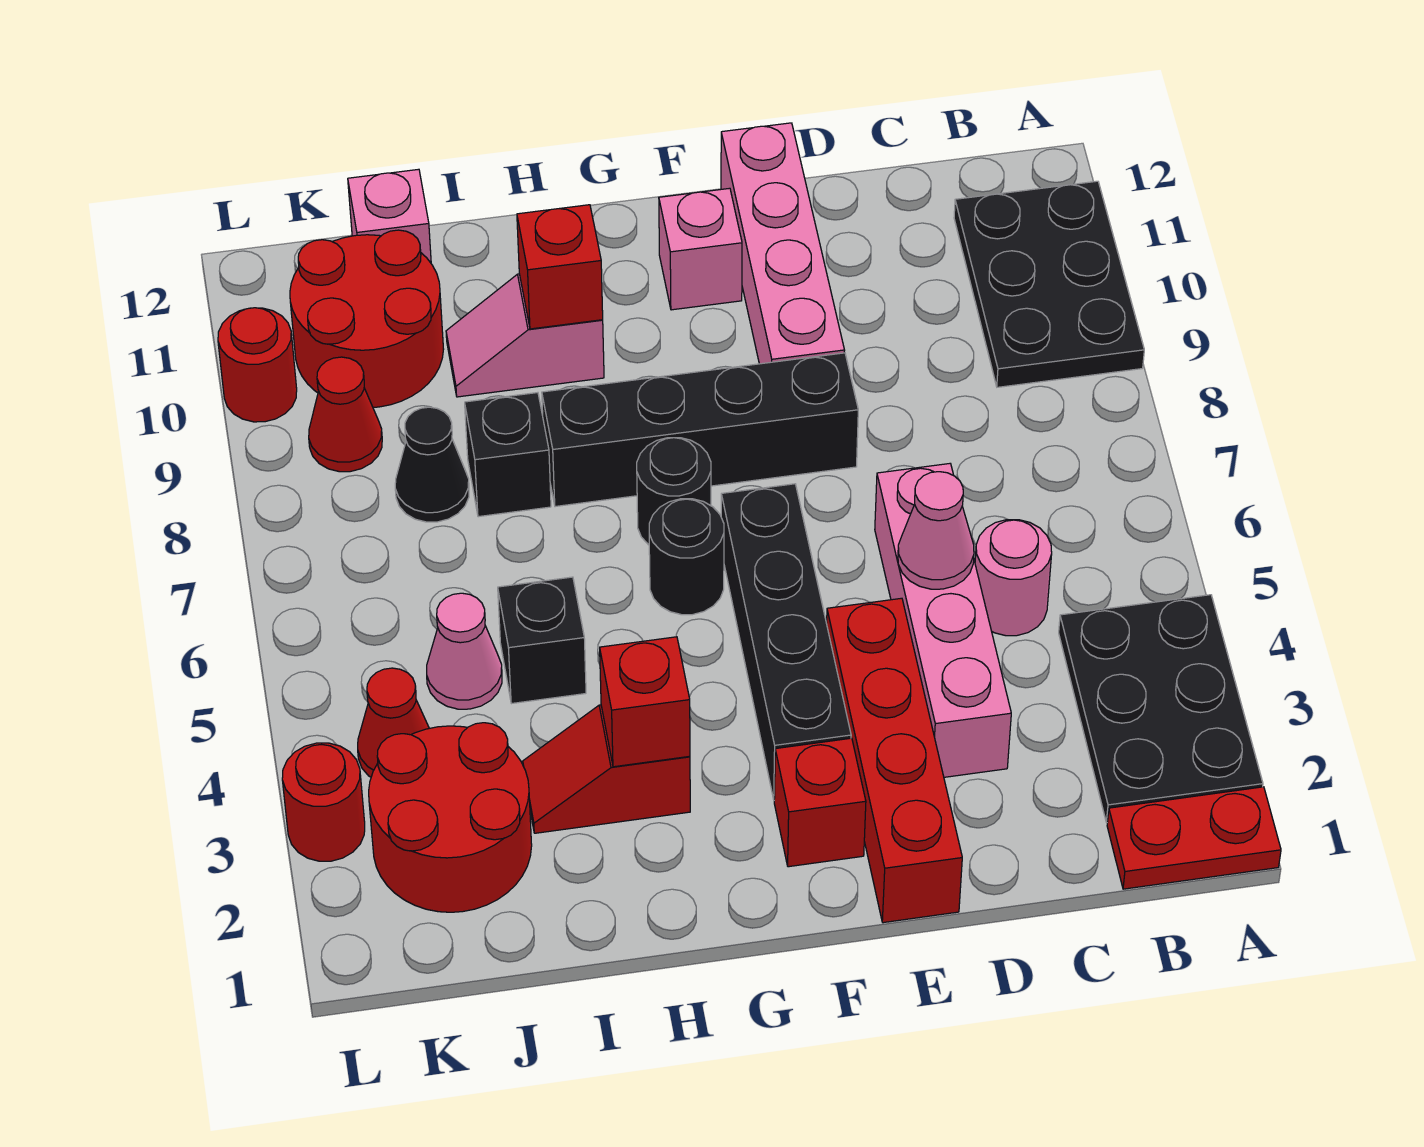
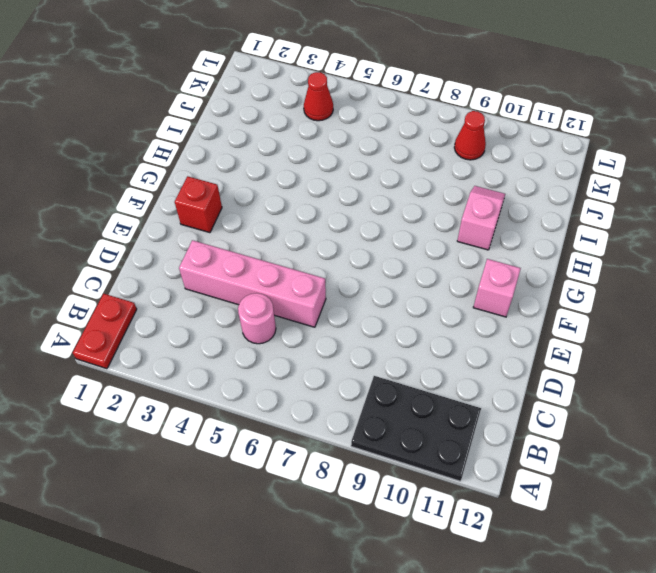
none -> black plate A2:B4 level 1
none -> red brick E1:E4 level 1
none -> black brick E8:H8 level 1

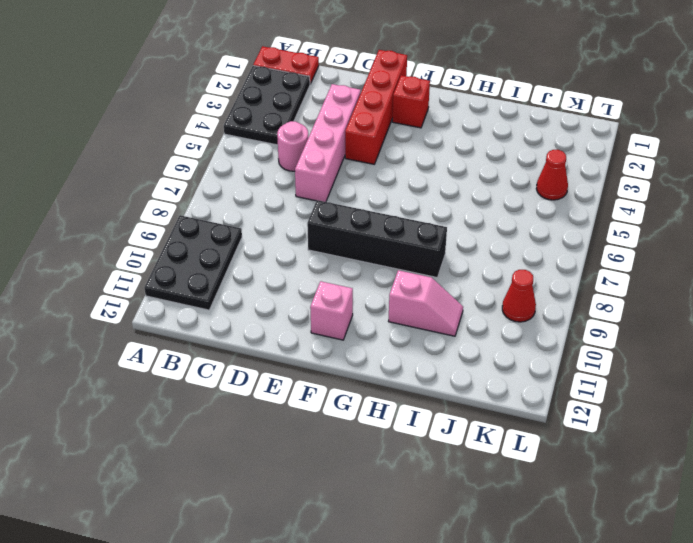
none -> pink brick E9:E12 level 1
none -> black brick F3:F6 level 1
none -> black round brick G6 level 1

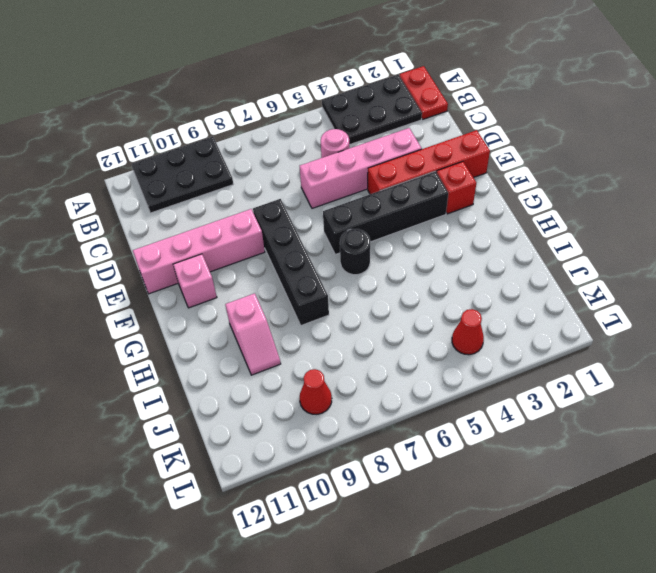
none -> black round brick G7 level 1
none -> red slope H3:I3 level 1 top H
none -> black brick I5 level 1

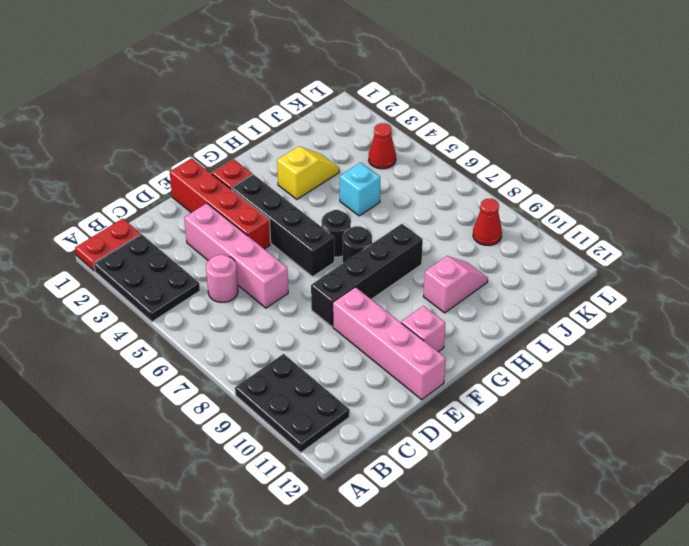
yellow slope H3:I3 level 1 top H -> red slope H3:I3 level 1 top H
cyan brick I5 level 1 -> black brick I5 level 1
none -> black brick I8 level 1
none -> red round brick J2:K3 level 1
none -> pink cone J5 level 1

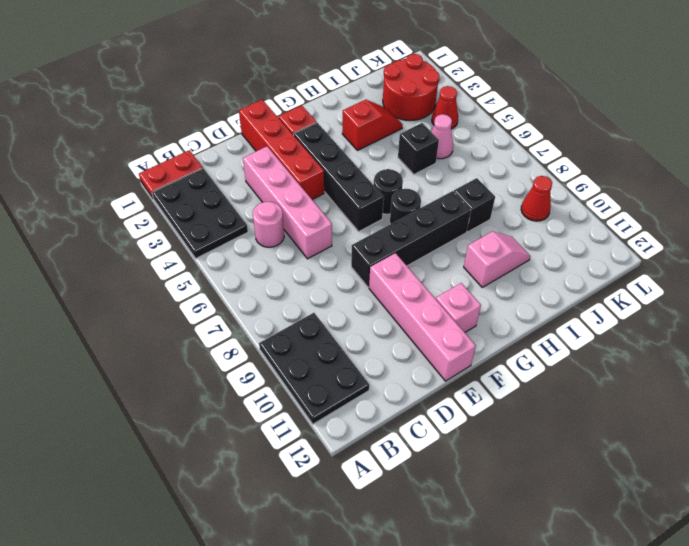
none -> black cone J8 level 1
none -> red round brick J10:K11 level 1
none -> pink brick J12 level 1

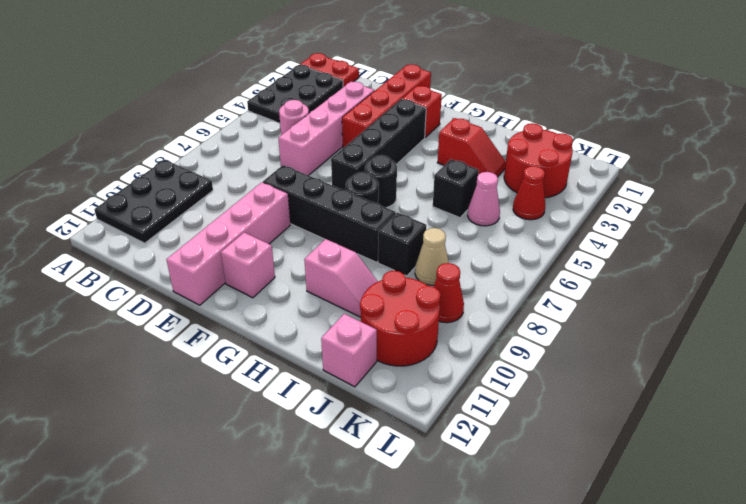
tan cone J8 level 1 -> black cone J8 level 1
none -> red round brick L3 level 1
none -> red round brick L10 level 1
none -> pink cone D5 level 2

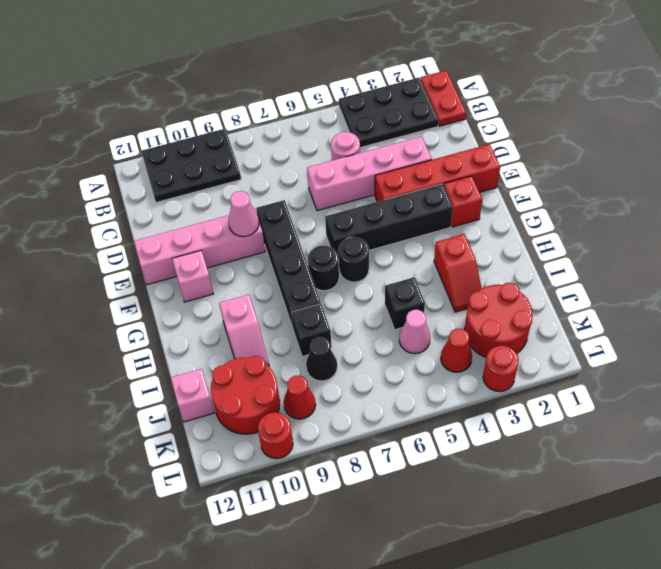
pink cone E9 level 2 -> pink cone D5 level 2
none -> red brick H3 level 2
none -> red brick H10 level 2

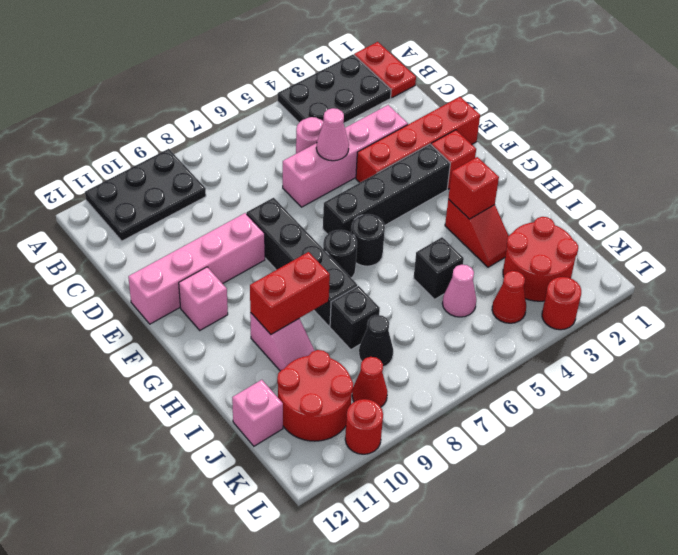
red brick H9:H10 level 2 -> red brick H10 level 2

